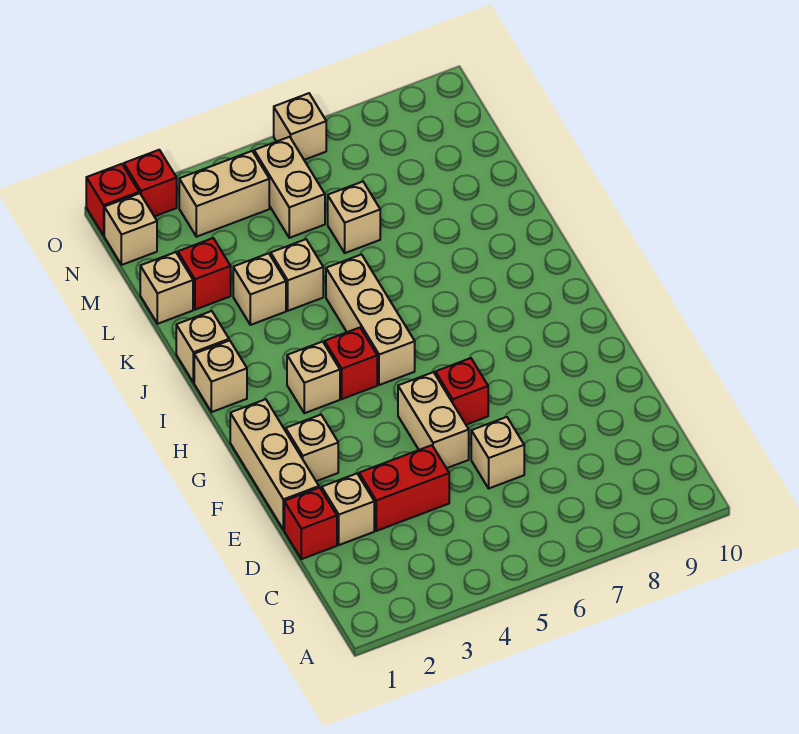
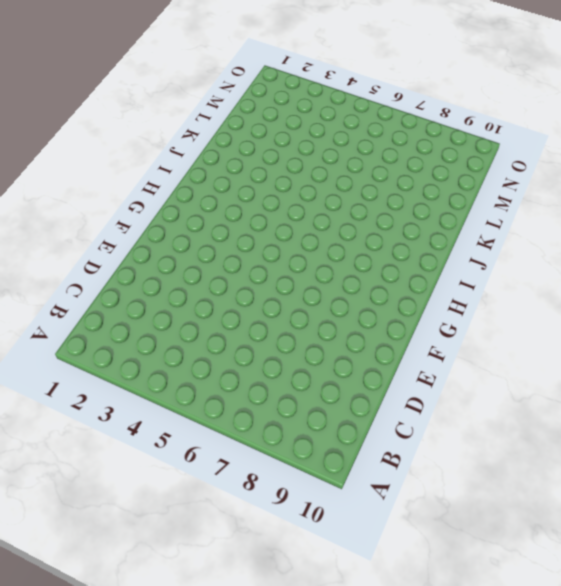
none -> red brick D1 level 1
none -> tan brick D2 level 1
none -> red brick D3:D4 level 1

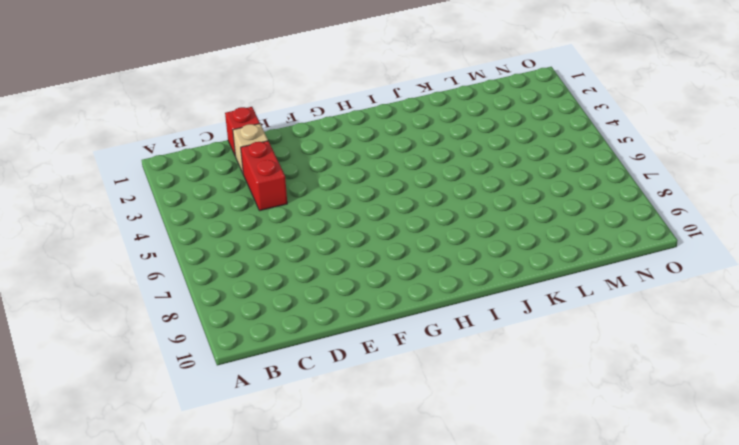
none -> tan brick D6 level 1
none -> tan brick E1:G1 level 1
none -> tan brick E5:F5 level 1

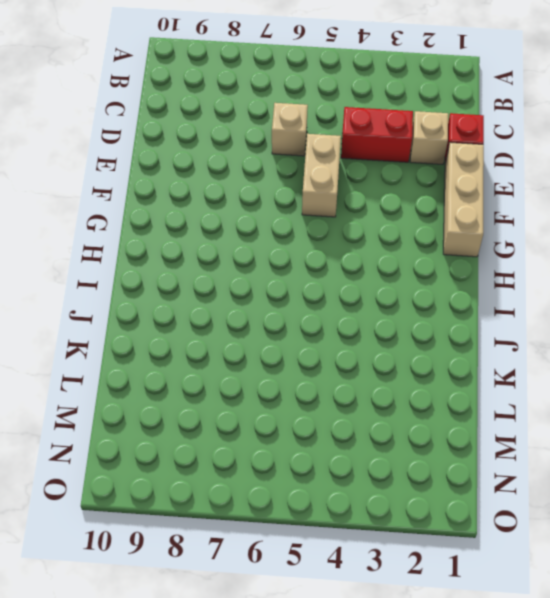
none -> tan brick F2 level 1
none -> red brick F6 level 1
none -> tan brick H3 level 1

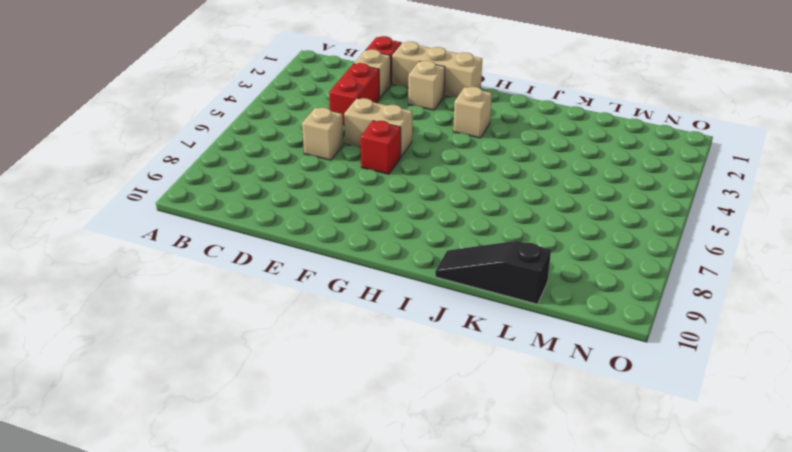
black slope J10:L10 level 1 top L -> none
none -> red brick H4 level 1
none -> tan brick H5:J5 level 1
none -> tan brick I1 level 1

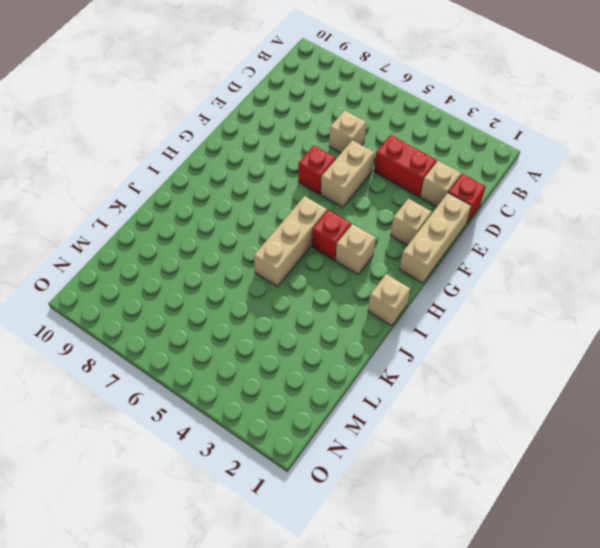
none -> tan brick J1 level 1
none -> tan brick K3 level 1
none -> tan brick K4 level 1

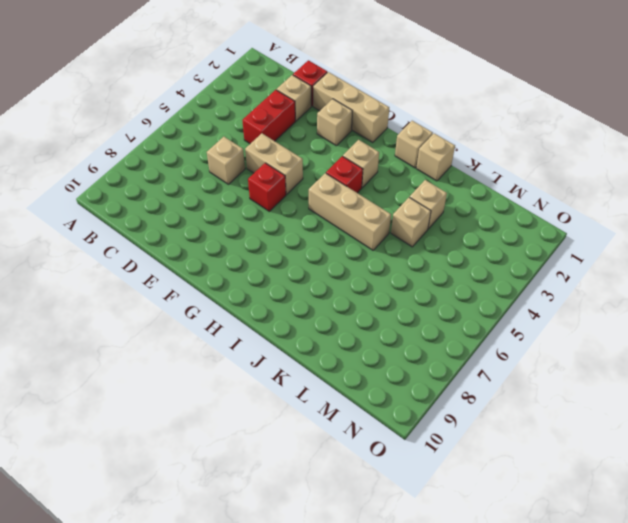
none -> tan brick L1 level 1
none -> red brick L2 level 1
none -> tan brick L6 level 1

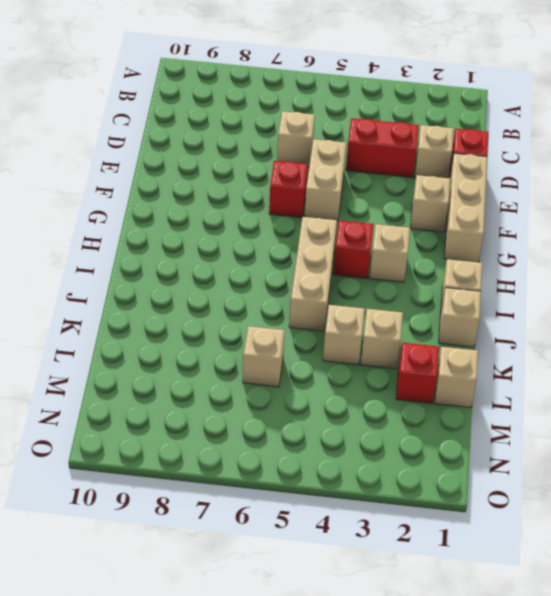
none -> tan brick M5:N5 level 1
none -> tan brick N1 level 1
none -> tan brick N3:N4 level 1

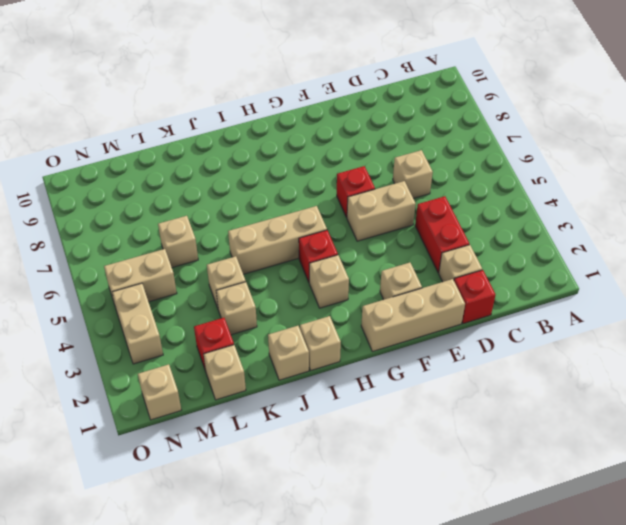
none -> red brick O1 level 1
none -> red brick O2 level 1
none -> tan brick O6 level 1

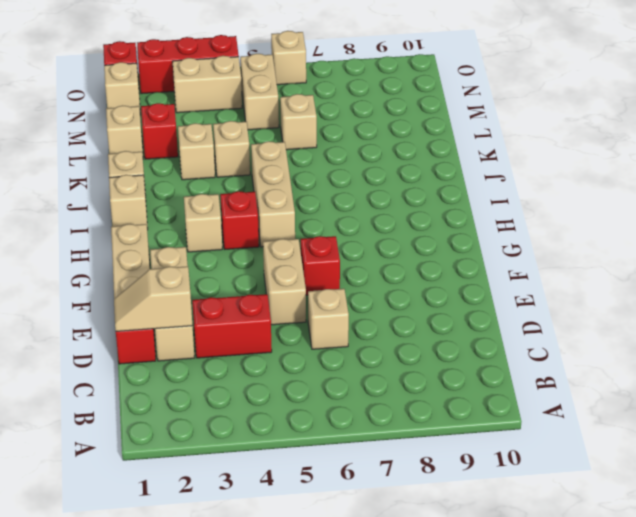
tan slope D1:D2 level 2 top 2 -> none
red brick O2:O4 level 1 -> red brick O2 level 1

